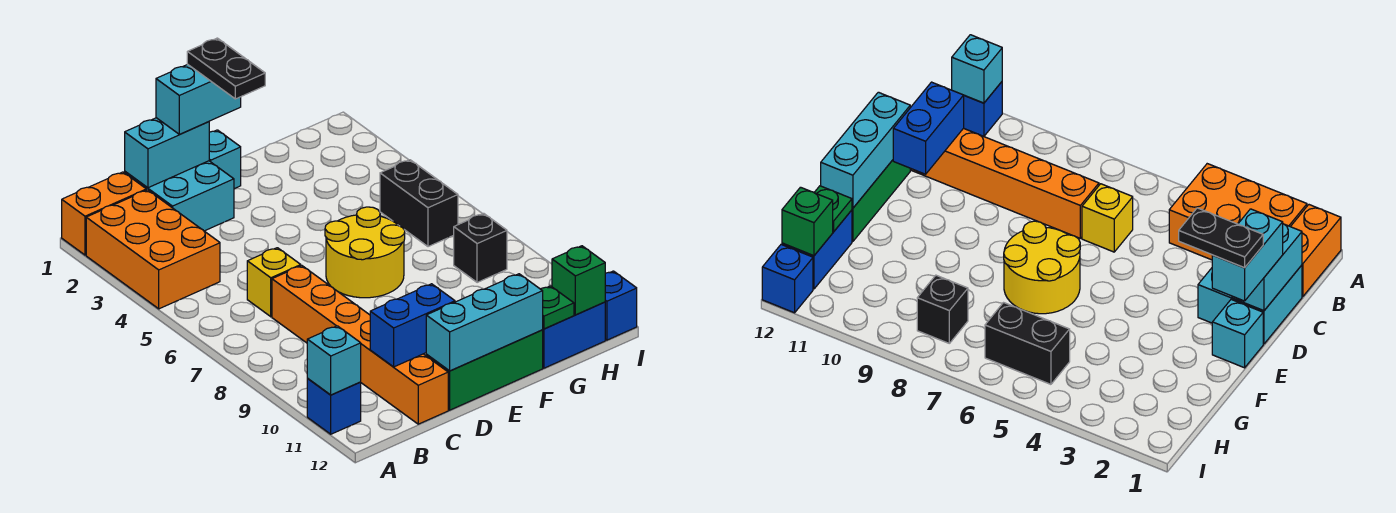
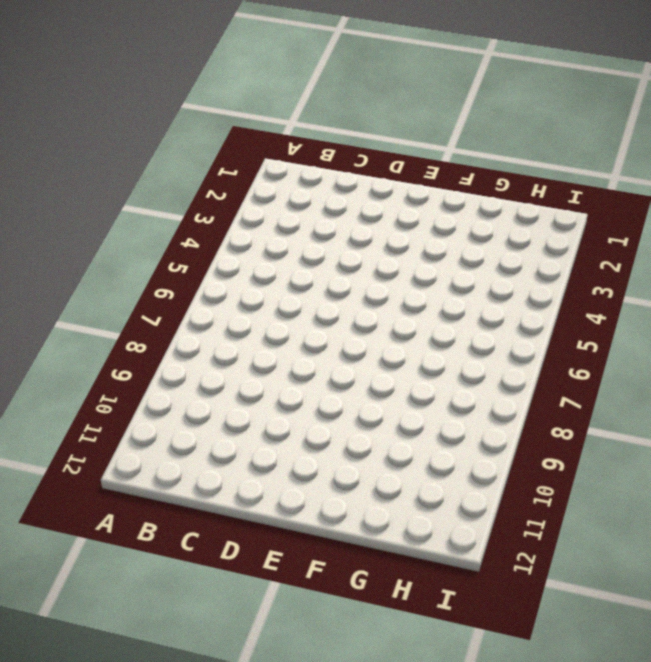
none -> orange brick A1:B1 level 1
none -> orange brick A2:B4 level 1
none -> blue brick A11 level 1

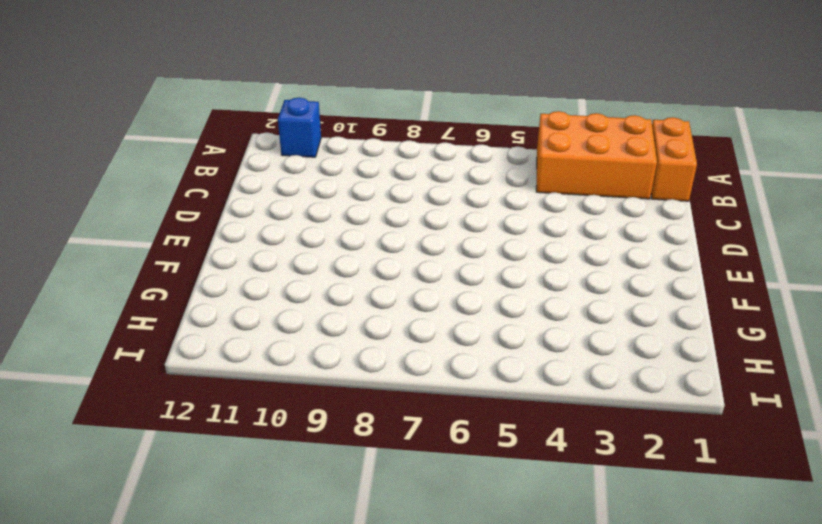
none -> cyan brick C1:D2 level 1
none -> yellow brick C6 level 1
none -> orange brick C7:C12 level 1

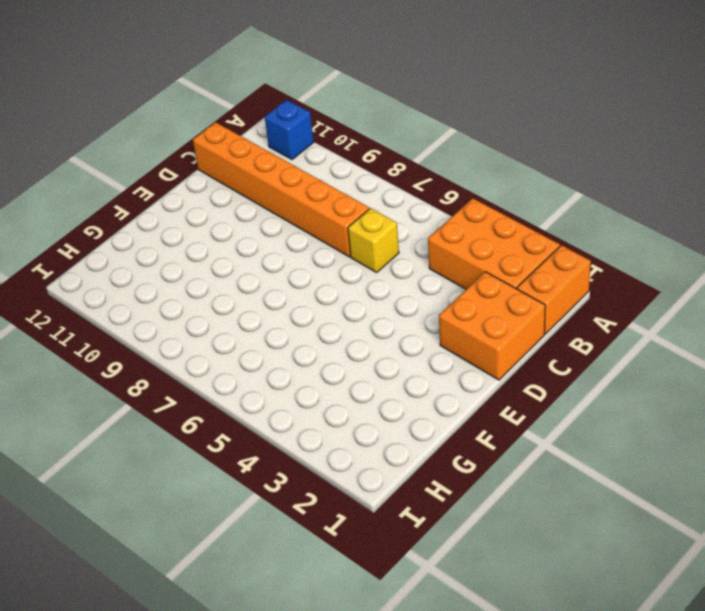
orange brick C1:D2 level 1 -> cyan brick C1:D2 level 1
none -> green brick D12:F12 level 1
none -> cyan brick E1 level 1
none -> yellow round brick E6:F7 level 1

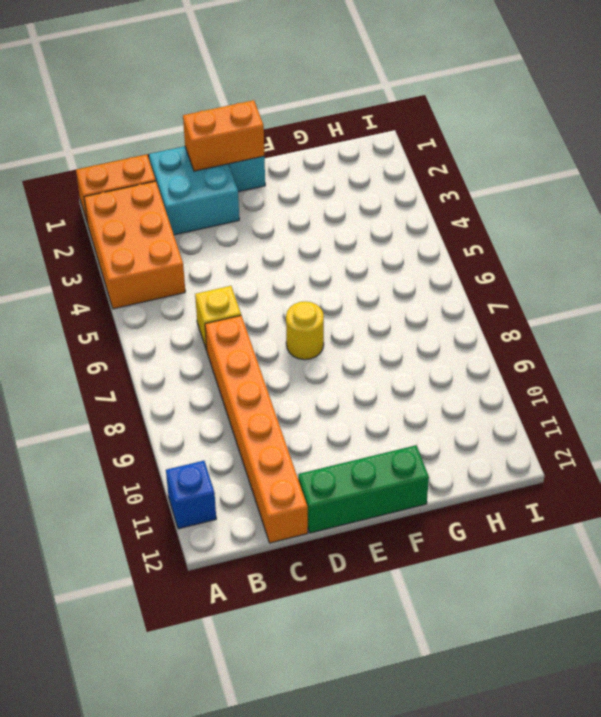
orange brick D1:E1 level 2 -> cyan brick C1:D1 level 2
yellow round brick E7 level 1 -> yellow round brick E6:F7 level 1
none -> blue brick G12:H12 level 1
none -> black brick H5:H6 level 1
none -> black brick H8 level 1

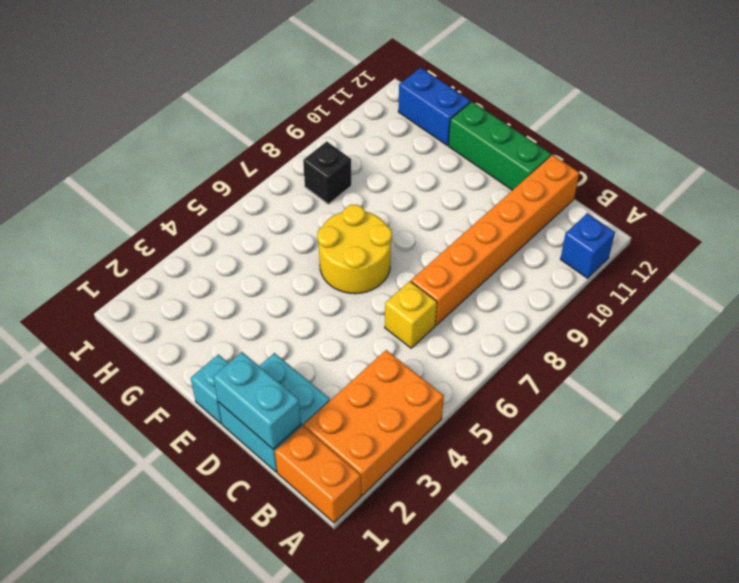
none -> black brick H5:H6 level 1
none -> blue brick I12 level 1
none -> cyan brick A11 level 2

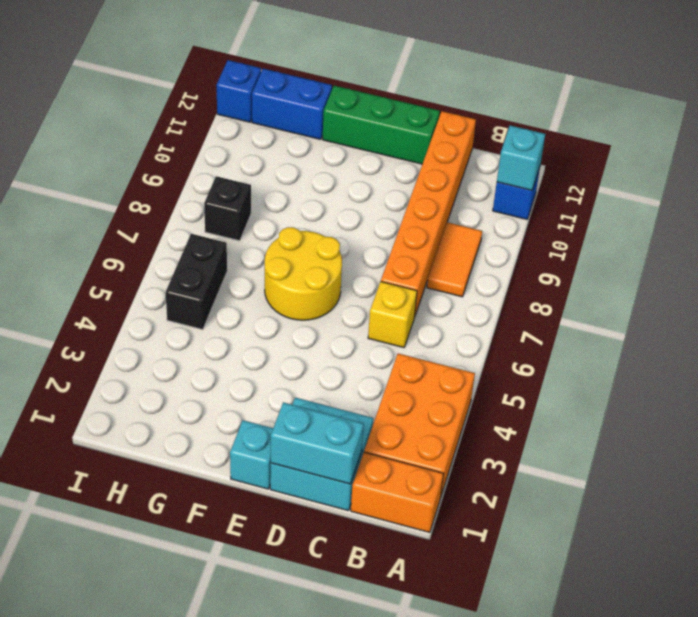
orange tile B8:B9 level 1 -> none
none -> blue brick C11:D11 level 2
none -> cyan brick D12:F12 level 2
none -> green plate G12 level 2

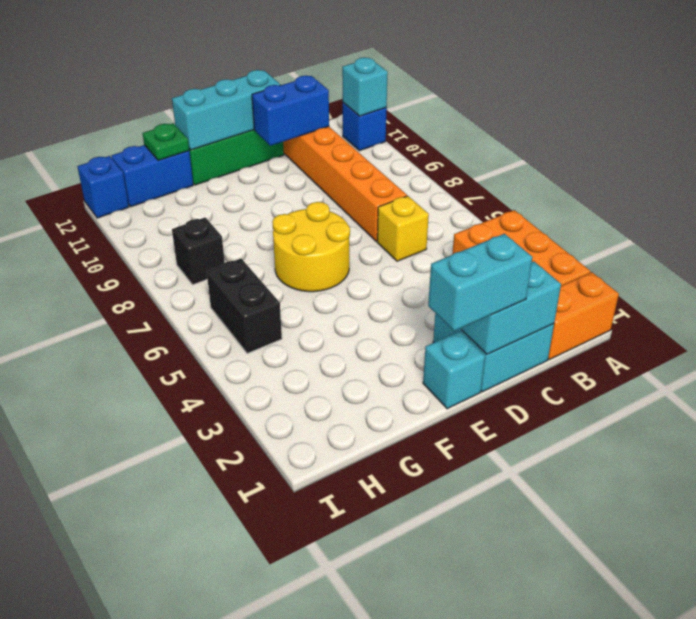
none -> green brick H12 level 2
none -> black plate E1:E2 level 4

